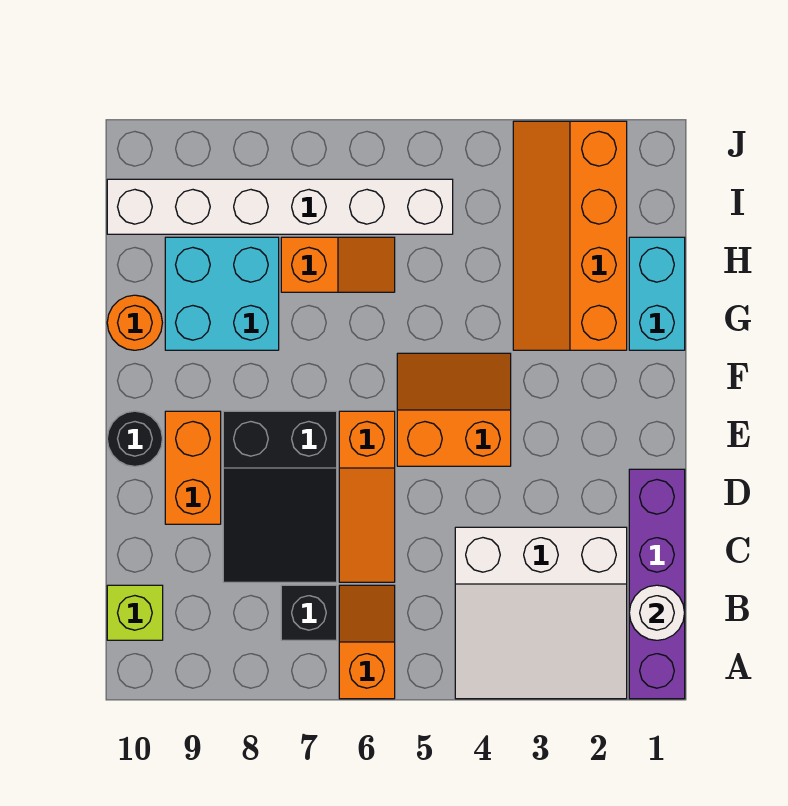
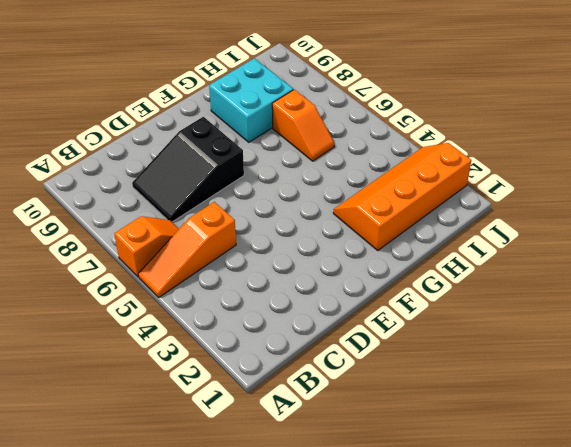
orange slope A5:C5 level 1 top C -> orange slope C6:E6 level 1 top E
none -> purple brick A1:D1 level 1
none -> white slope A2:C4 level 1 top C
none -> black brick B7 level 1

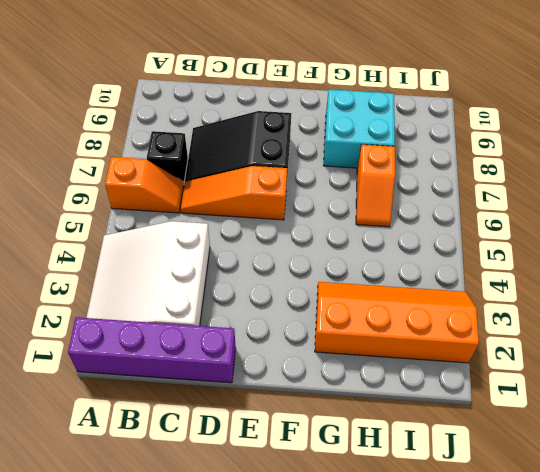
none -> lime brick B10 level 1
none -> orange brick D9:E9 level 1
none -> orange slope E4:F5 level 1 top E

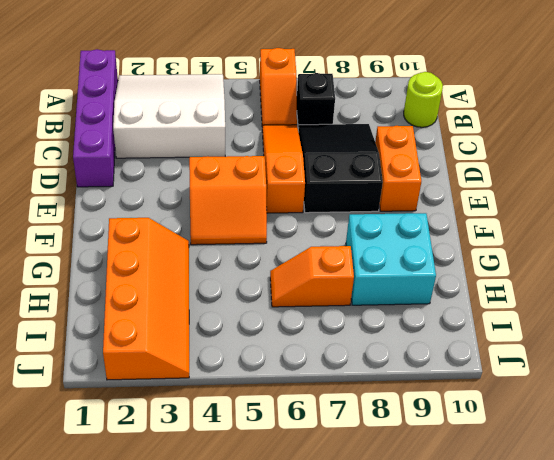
lime round brick B10 level 1 -> lime brick B10 level 1
none -> black round brick E10 level 1
none -> cyan brick G1:H1 level 1
none -> orange round brick G10 level 1

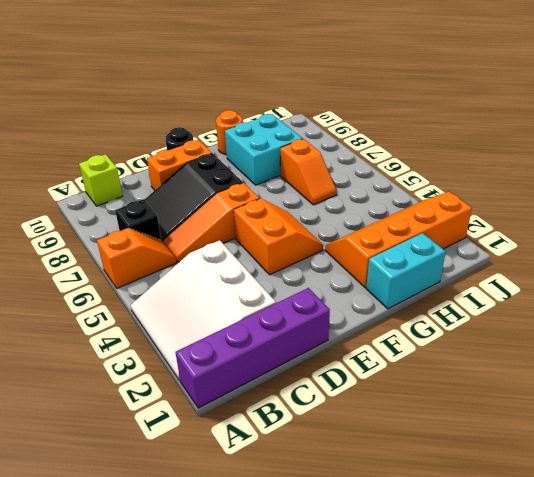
none -> white brick I5:I10 level 1
none -> white round brick B1 level 2

